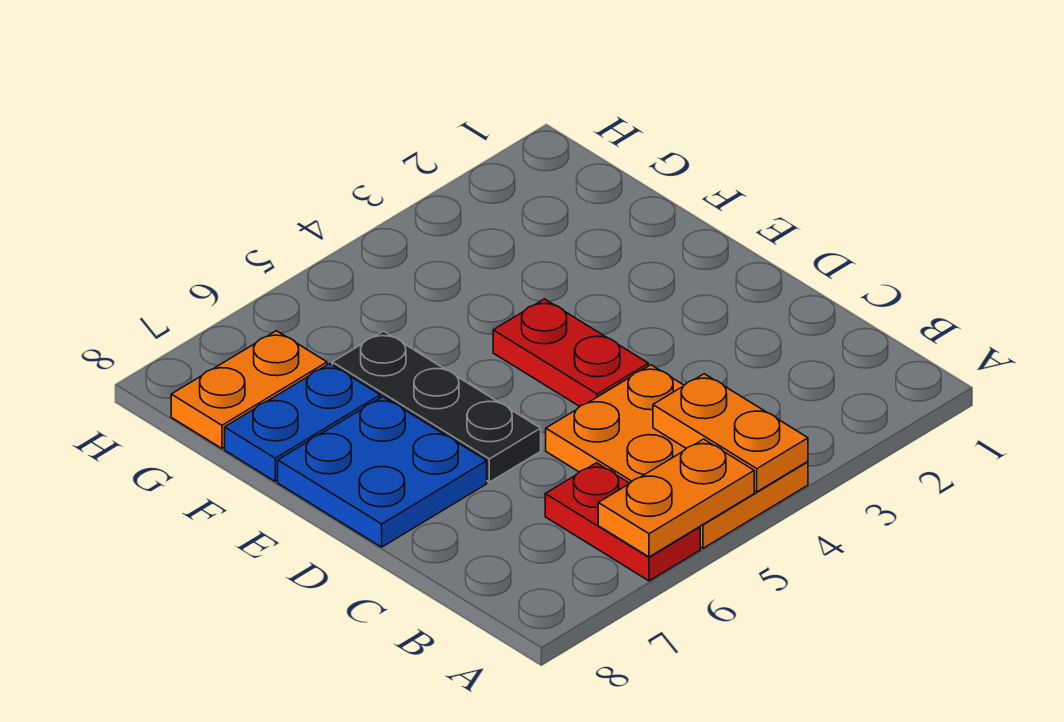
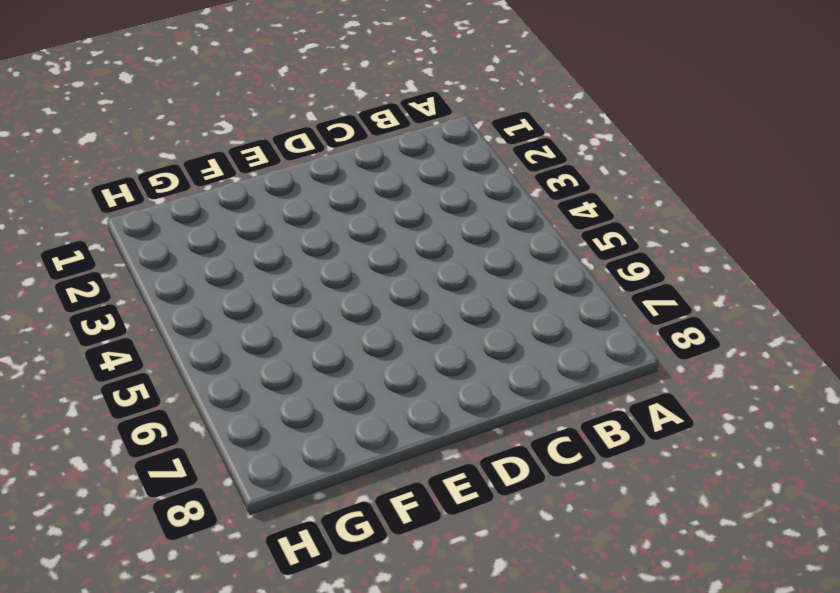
none -> orange plate A4:C5 level 1
none -> red plate A6:B6 level 1

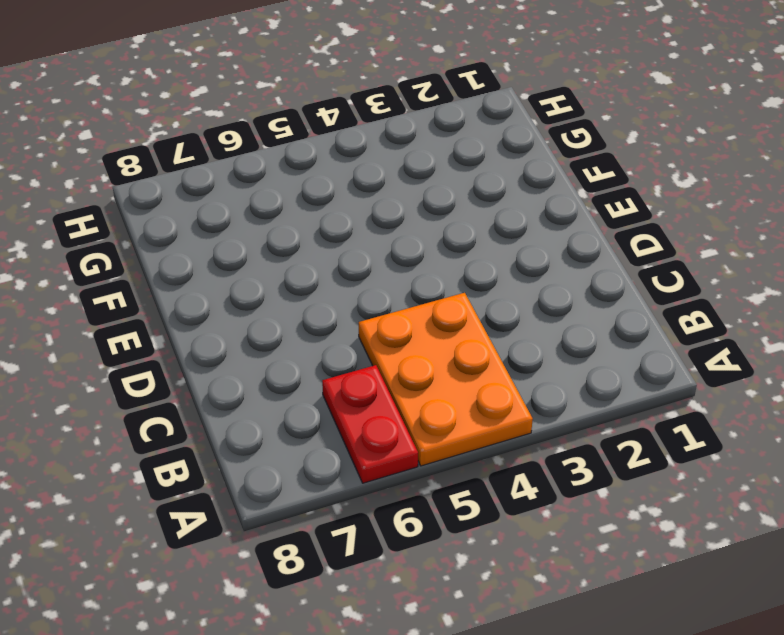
none -> red plate D4:E4 level 1
none -> black plate D6:F6 level 1

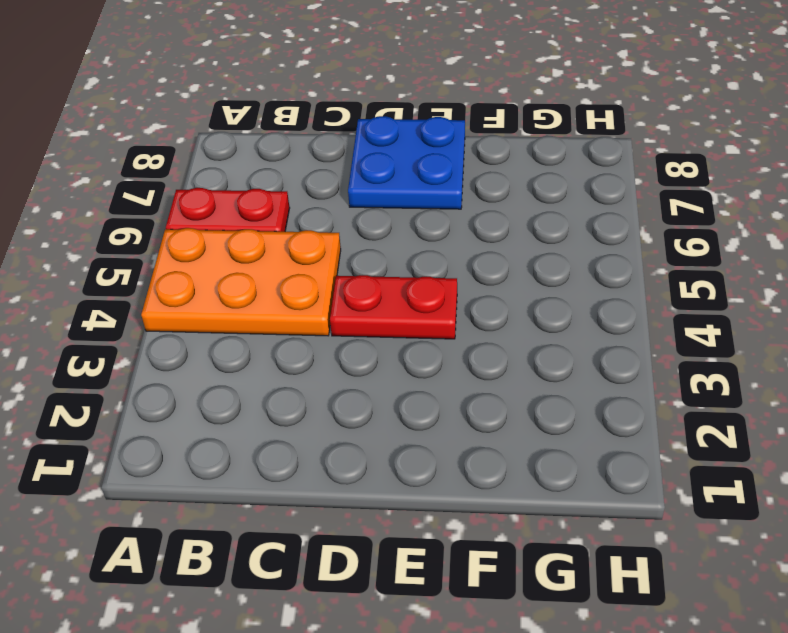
none -> black plate D6:F6 level 1
none -> blue plate F7:F8 level 1

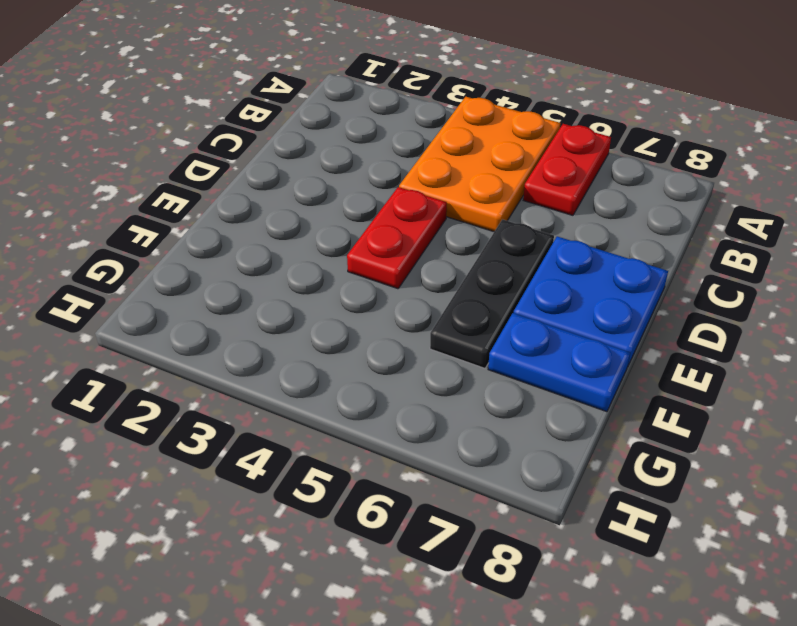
none -> orange plate G7:G8 level 1
none -> orange plate A4:B4 level 2

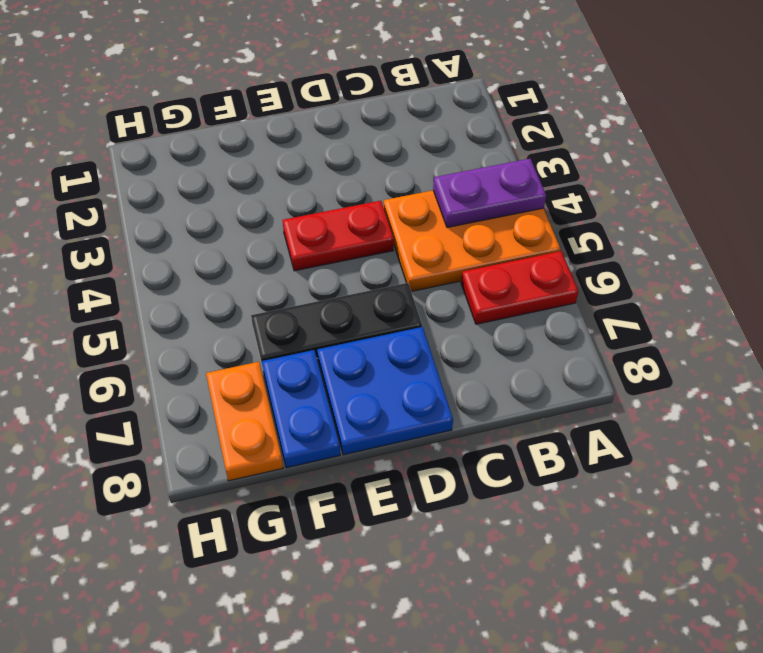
purple plate A4:B4 level 2 -> orange plate A4:B4 level 2
none -> orange plate A5:A6 level 2

